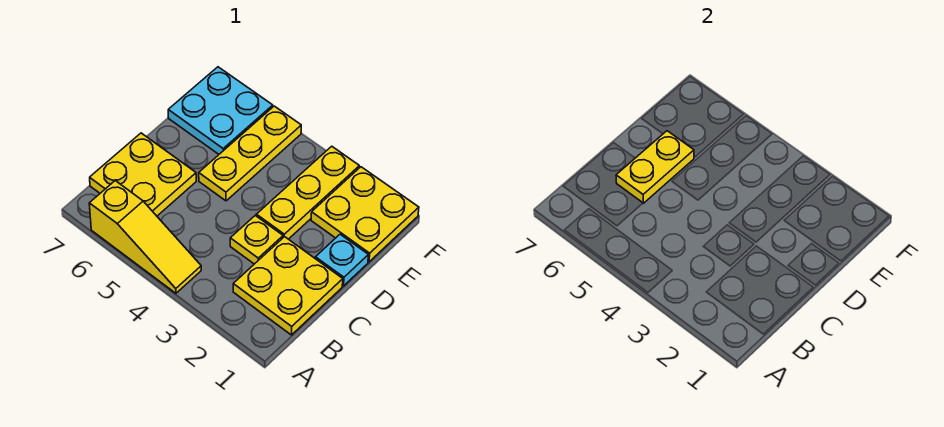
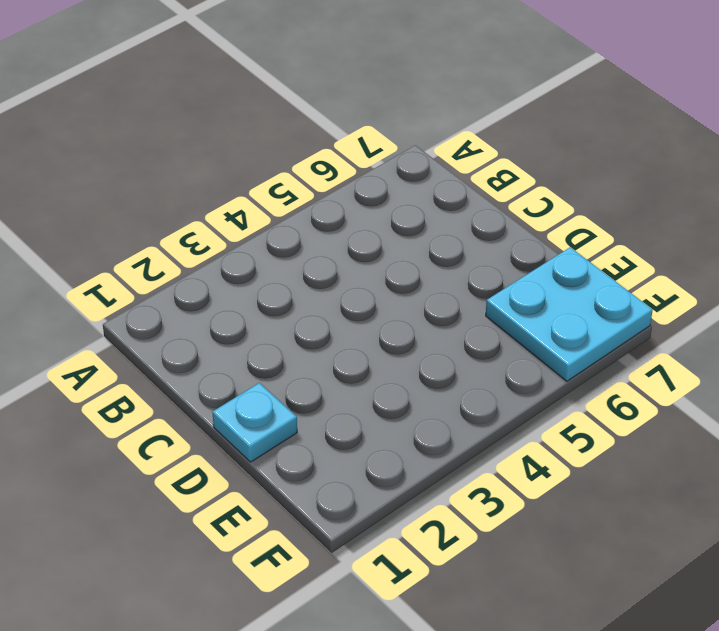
none -> yellow slope A4:A6 level 1 top 6
none -> yellow plate B1:C2 level 1

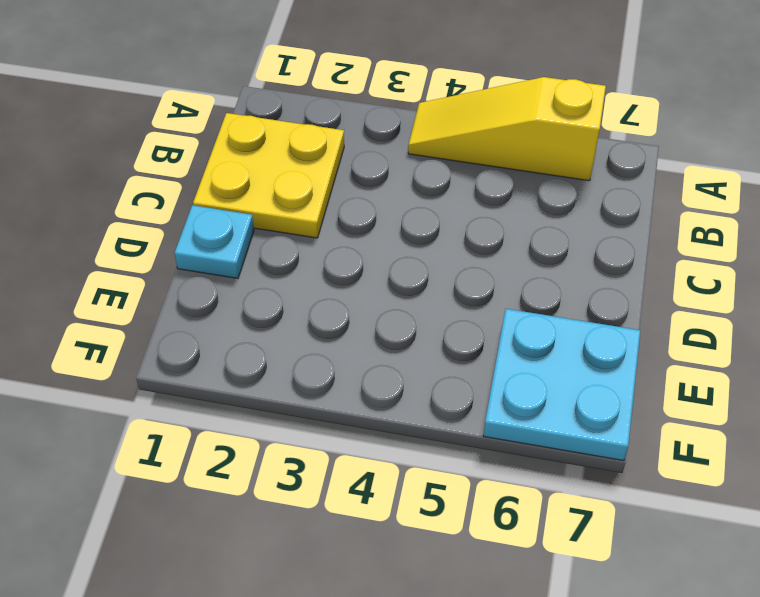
none -> yellow plate B6:C7 level 1
none -> yellow plate C3 level 1

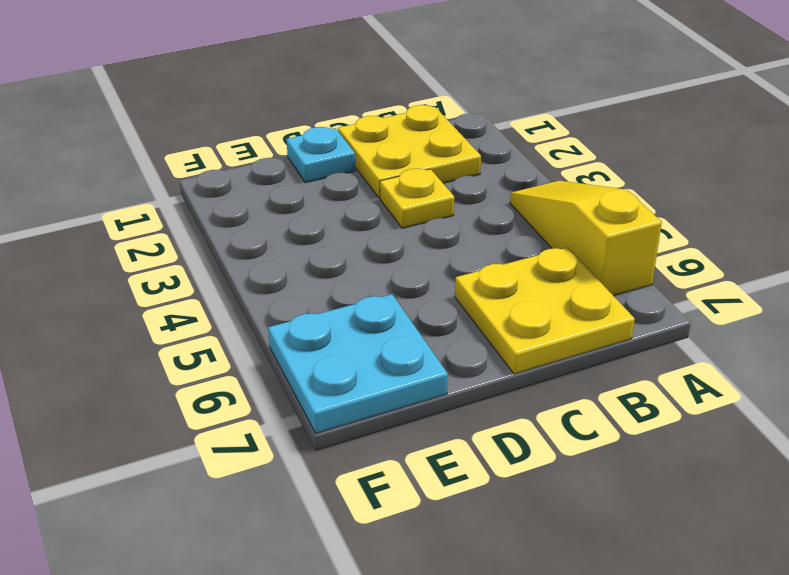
none -> yellow plate D3:F3 level 1
none -> yellow plate D5:F5 level 1

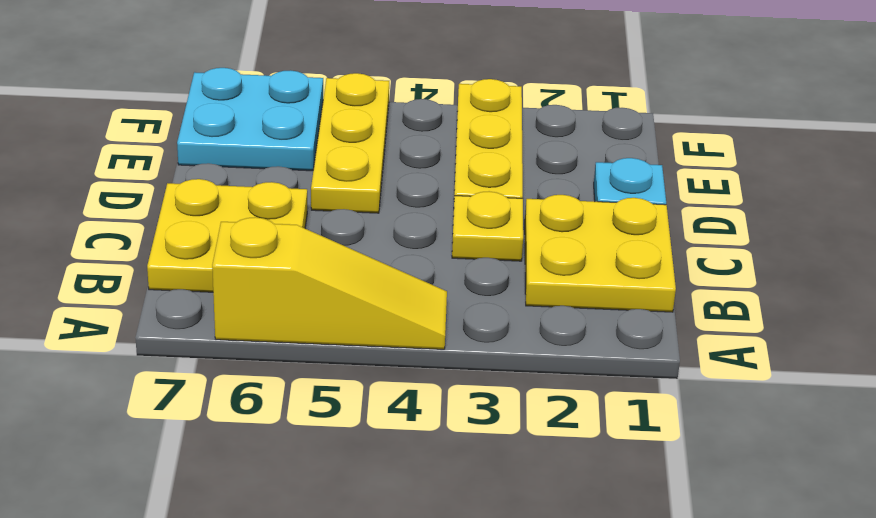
none -> yellow plate E1:F2 level 1
none -> yellow plate C6:D6 level 2

